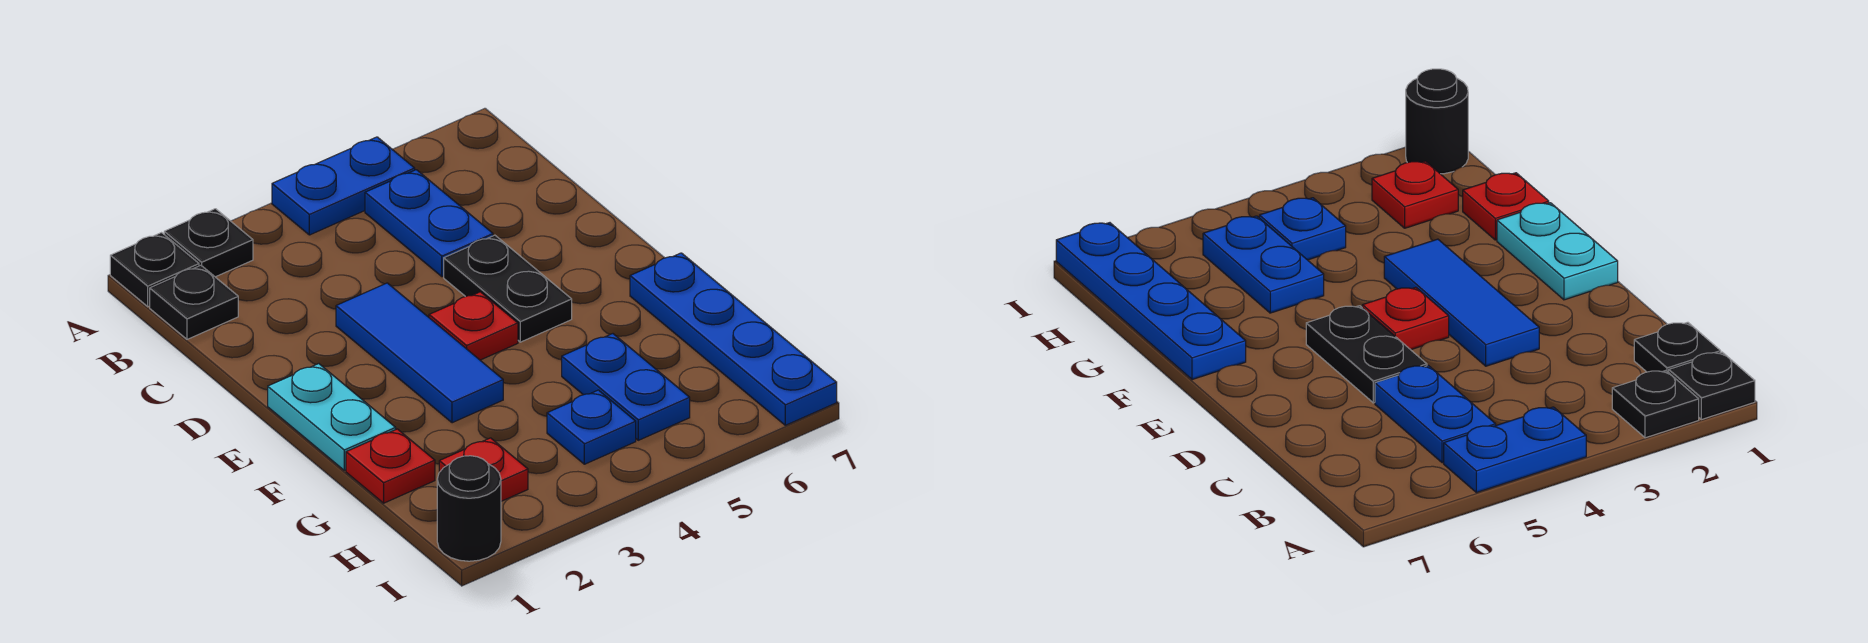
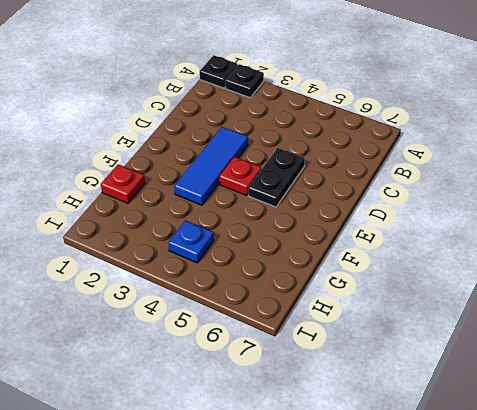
none -> blue plate A4:A5 level 1
none -> black plate B1 level 1
none -> blue plate B5:C5 level 1

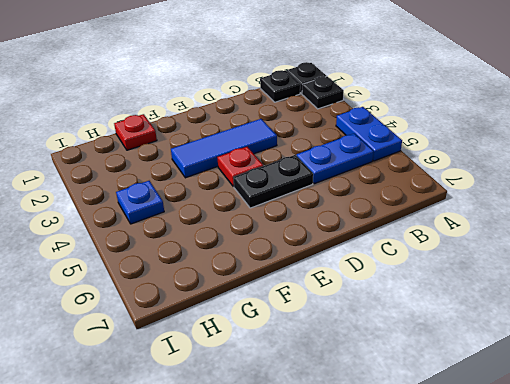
none -> cyan plate E1:F1 level 1
none -> blue plate F7:I7 level 1
none -> blue plate G5:H5 level 1

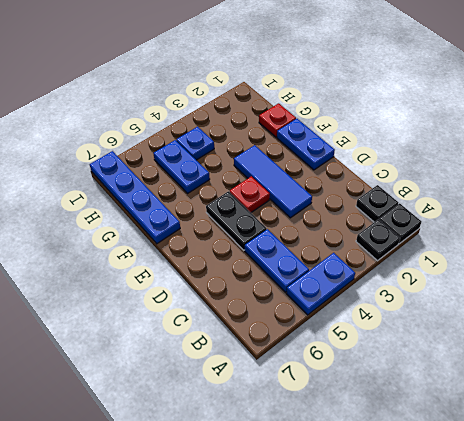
blue plate E1:F1 level 1 -> cyan plate E1:F1 level 1
none -> red plate H2 level 1
none -> black round brick I1 level 1

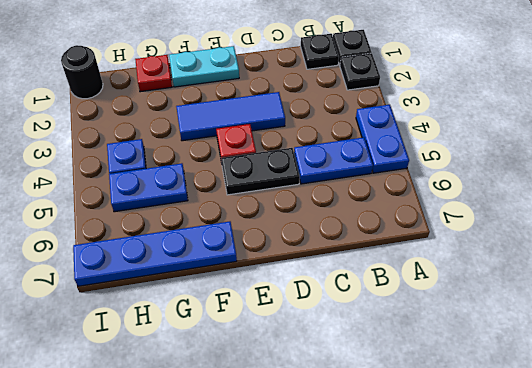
none -> red plate H2 level 1

